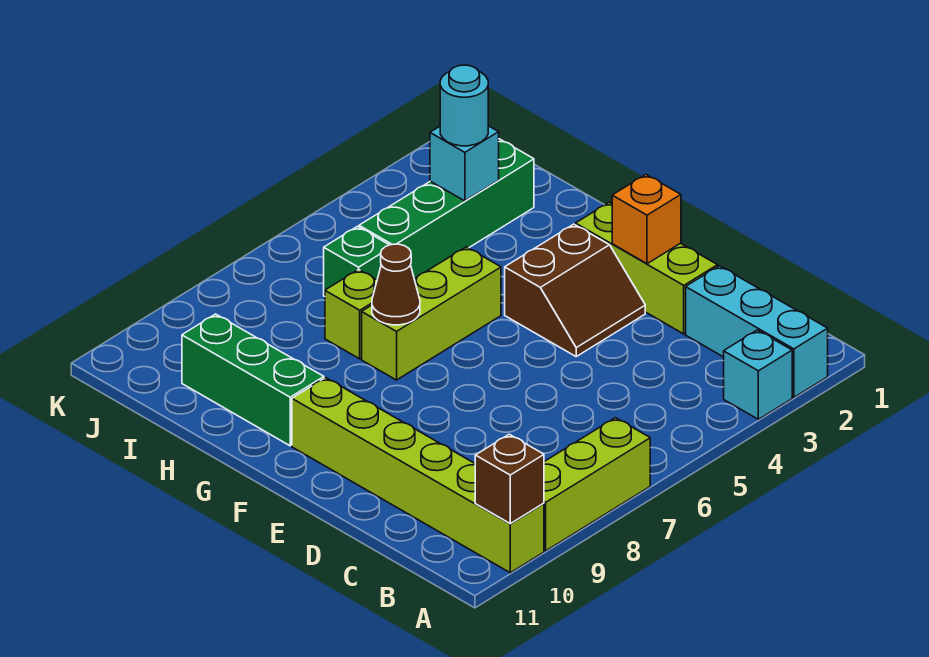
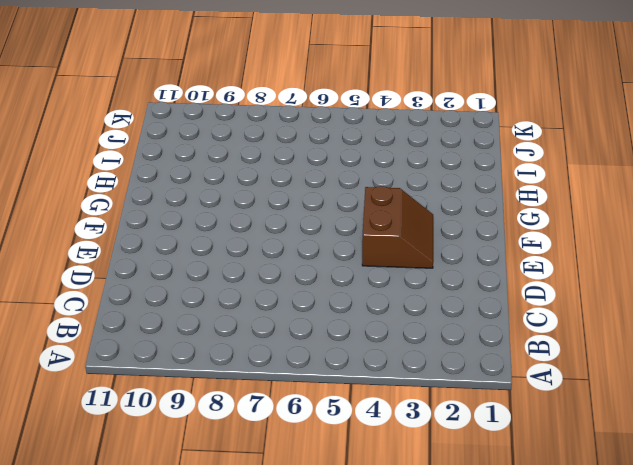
brown slope E3:F4 level 1 top 4 -> brown slope E3:F4 level 1 top F
none -> cyan brick A2:C2 level 1
none -> cyan brick A3 level 1
none -> lime brick A7:A9 level 1

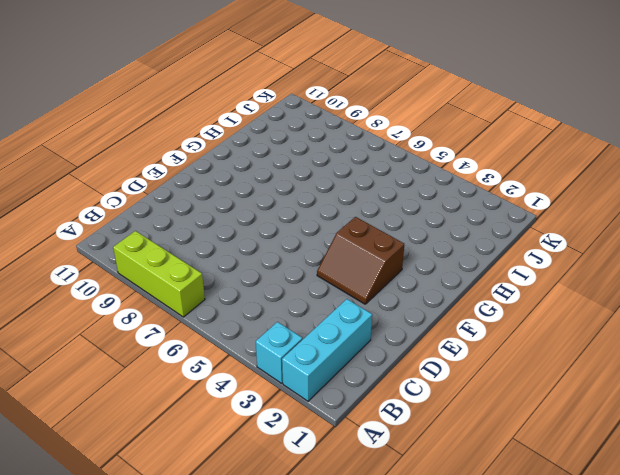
none -> lime brick A10:F10 level 1
none -> lime brick D2:F2 level 1
none -> lime brick G5:G7 level 1

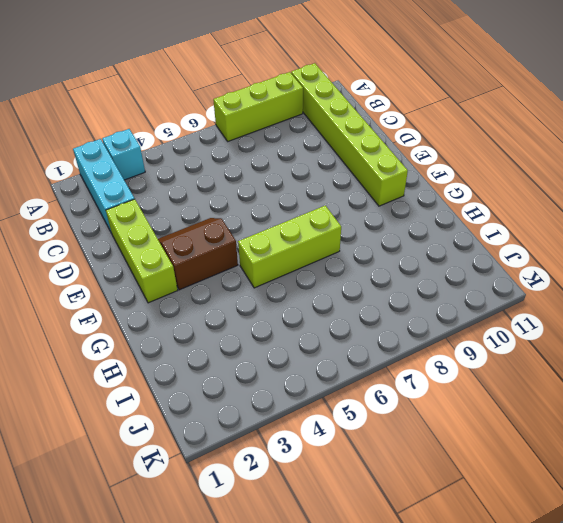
none -> green brick G10:I10 level 1
none -> lime brick H7 level 1
none -> green brick I2:I5 level 1

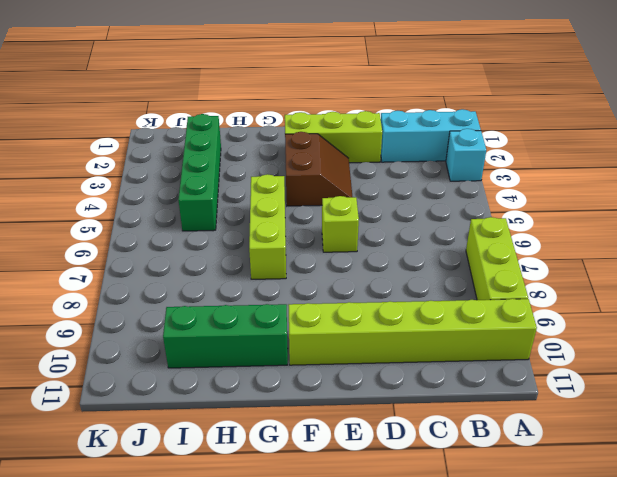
lime brick E6 level 1 -> lime brick H7 level 1
none -> green brick I6 level 1
none -> brown brick A10 level 2
none -> orange brick E2 level 2

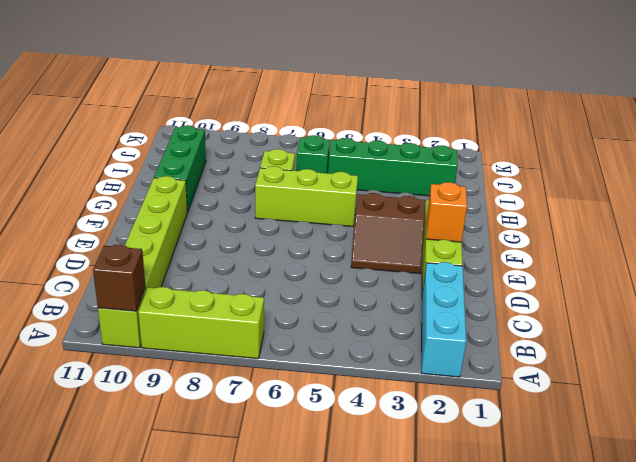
none -> cyan brick A3 level 1
none -> brown cone G7 level 2
none -> cyan brick I3 level 2

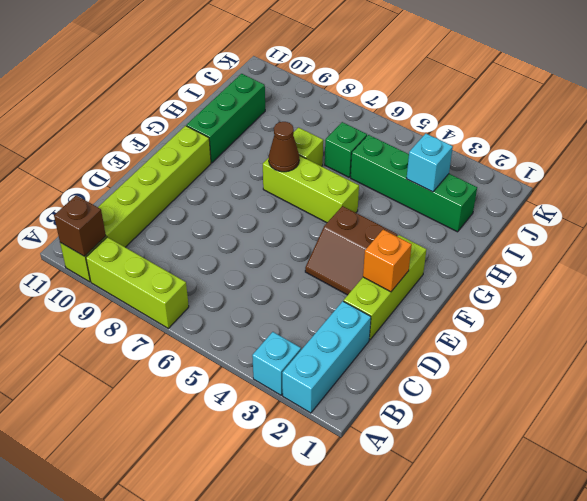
none -> cyan round brick I3 level 3

